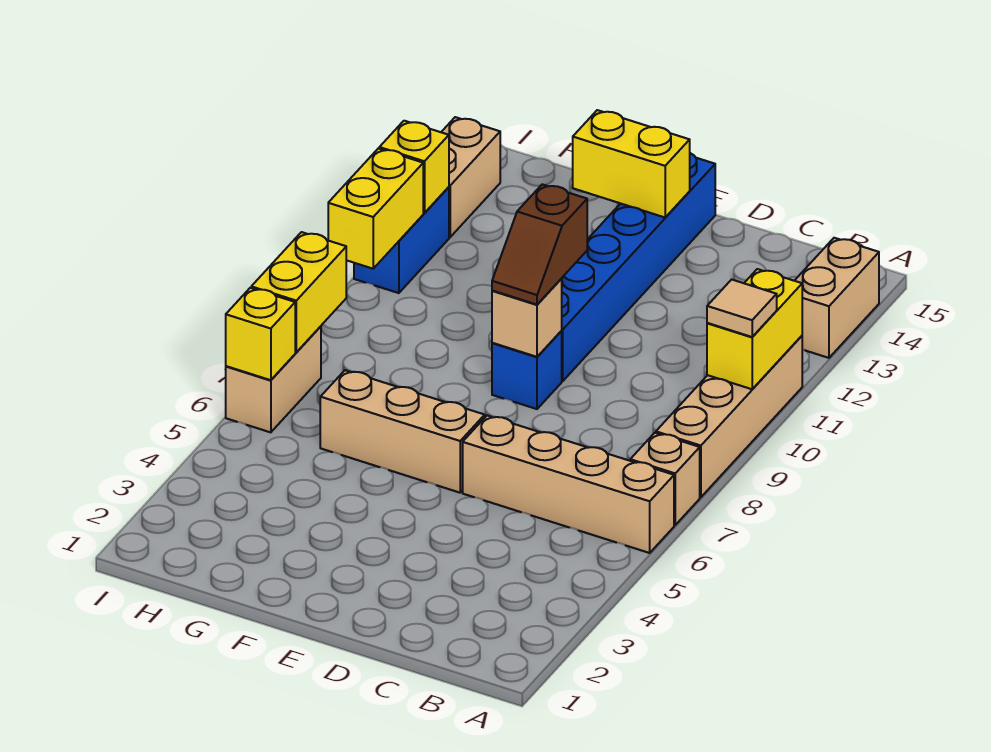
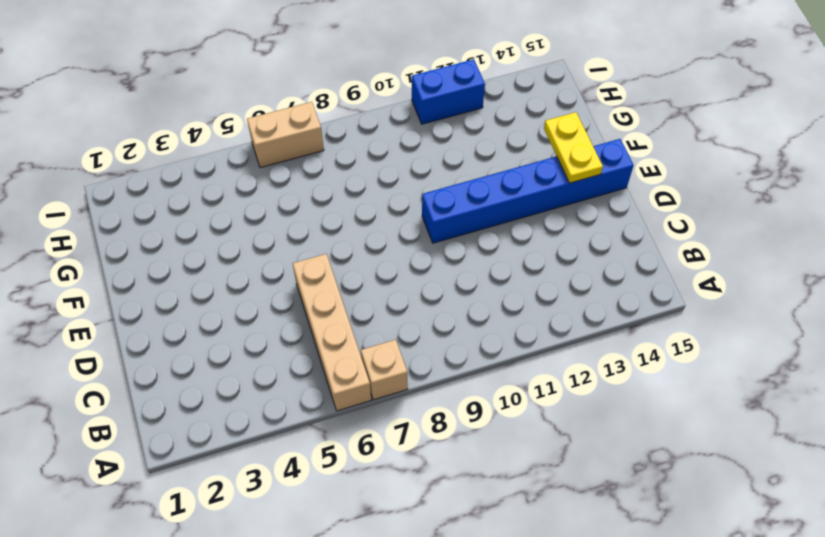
yellow plate E14:F14 level 2 -> yellow brick E14:F14 level 2
none -> tan brick A8:A11 level 1
none -> tan brick A13:A14 level 1
none -> tan brick E6:G6 level 1

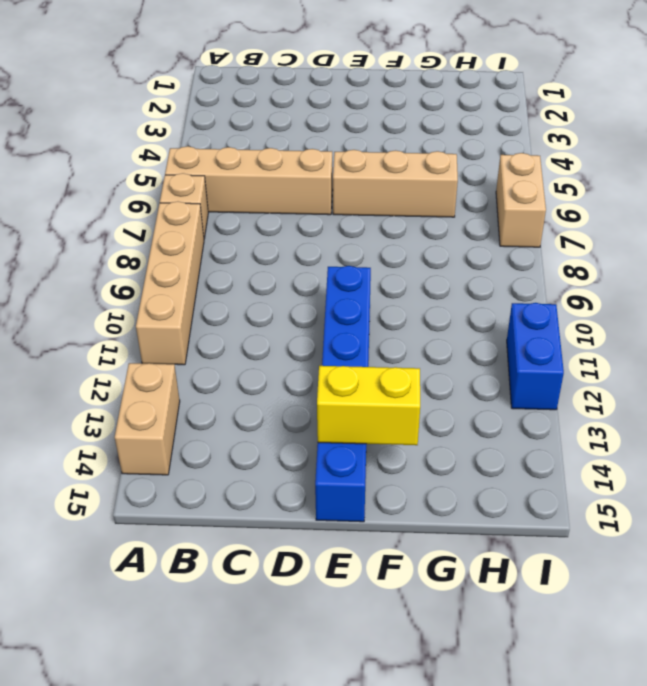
none -> blue brick E9 level 1
none -> tan brick I13:I14 level 1
none -> yellow brick A10:A11 level 2

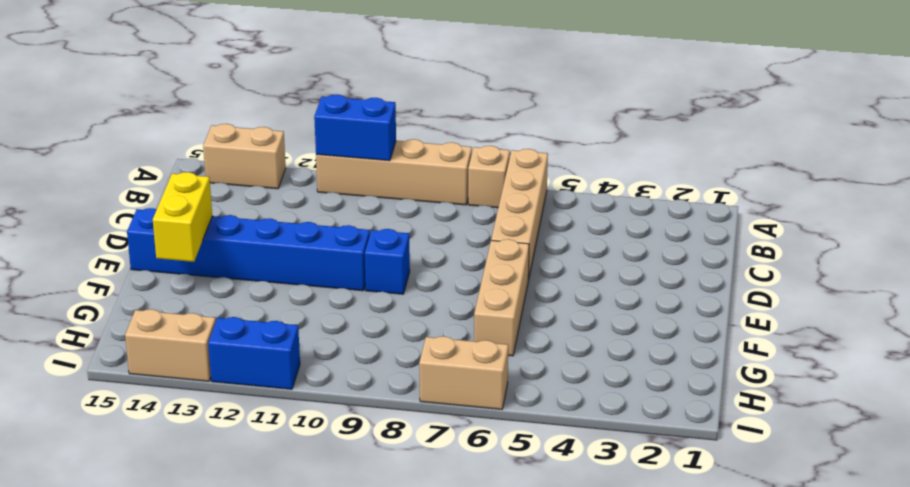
blue brick A10:A11 level 2 -> yellow brick A10:A11 level 2
none -> tan brick E9 level 2
none -> yellow brick I6 level 2
none -> yellow brick I7:I8 level 2

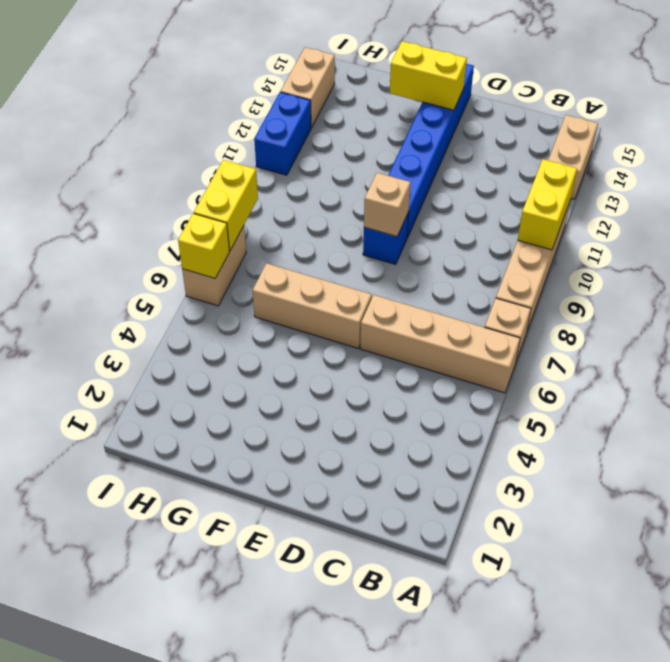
none -> yellow brick I10:I11 level 2
none -> yellow brick I12 level 2
none -> tan tile A10 level 3

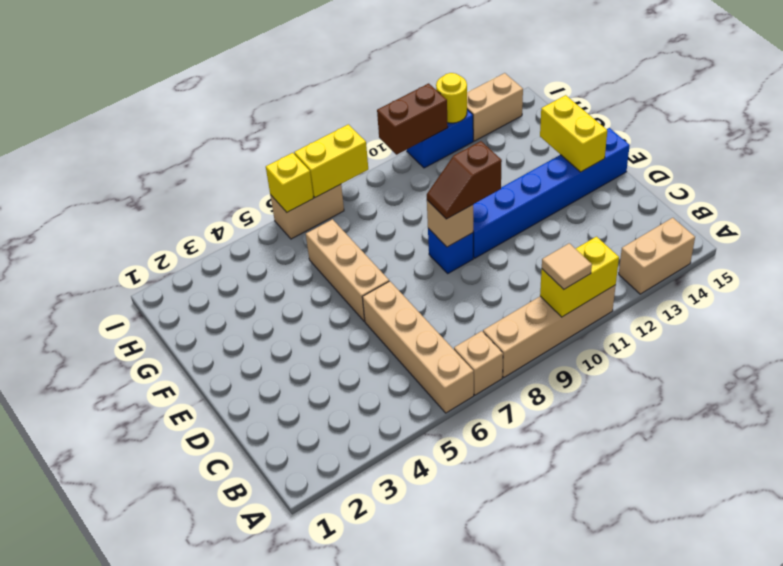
brown brick I10:I11 level 2 -> yellow brick I10:I11 level 2
yellow round brick I12 level 2 -> yellow brick I12 level 2

